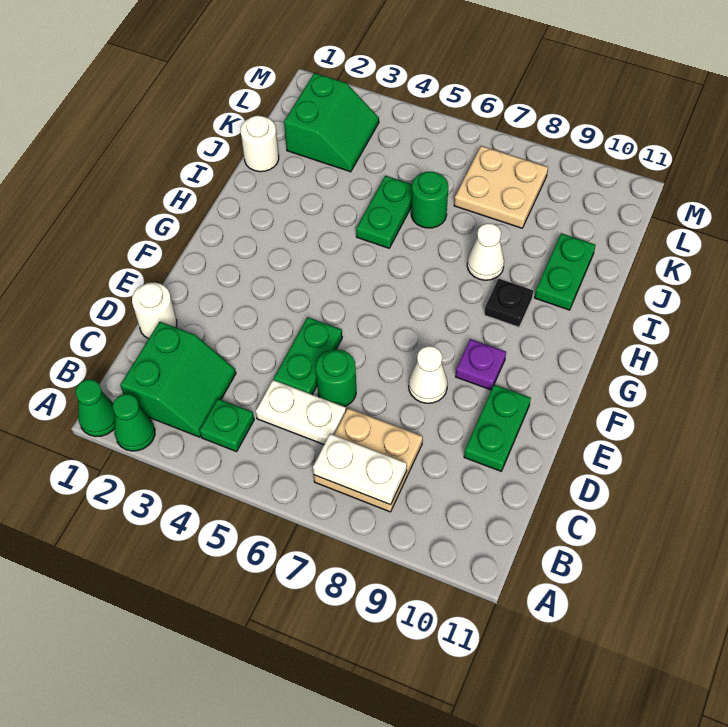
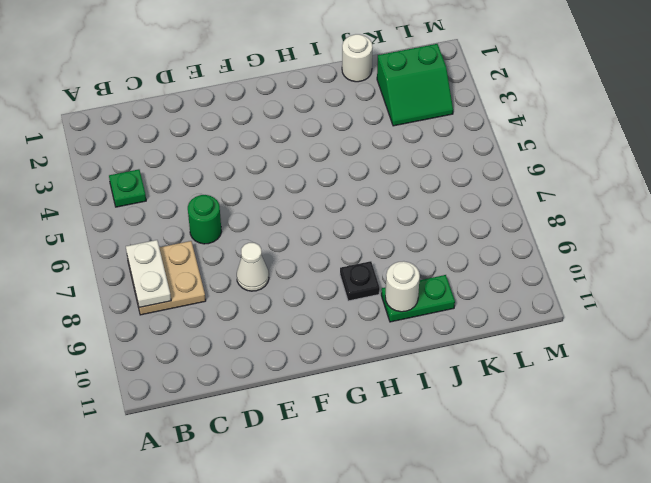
white round brick I10 level 2 -> white round brick D1 level 1
none -> green cone A1 level 1
none -> green cone A2 level 1
none -> green slope B2:C3 level 1 top 2

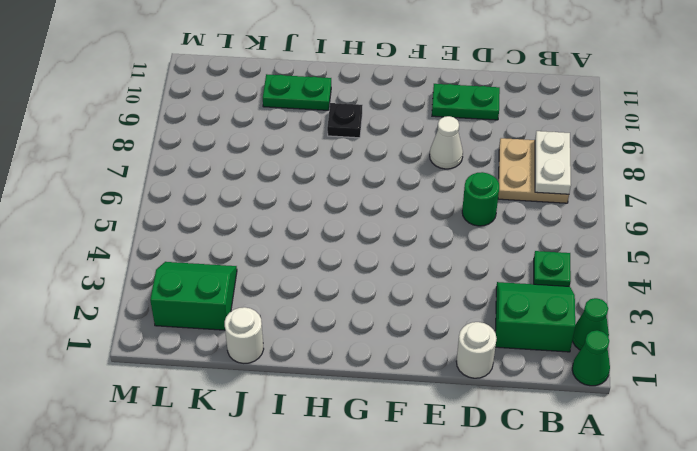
none -> white plate C5:C6 level 1
none -> green plate D5:E5 level 1
none -> purple plate F9 level 1

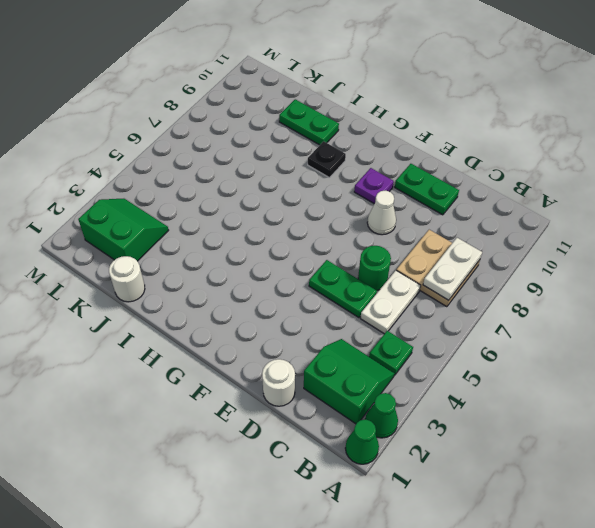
none -> green plate I5:J5 level 1
none -> white cone I8 level 1
none -> green round brick J6 level 1

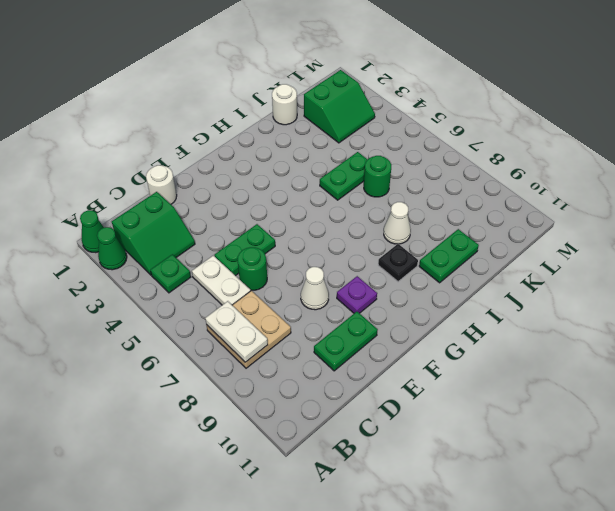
none -> tan plate K7:L8 level 1

